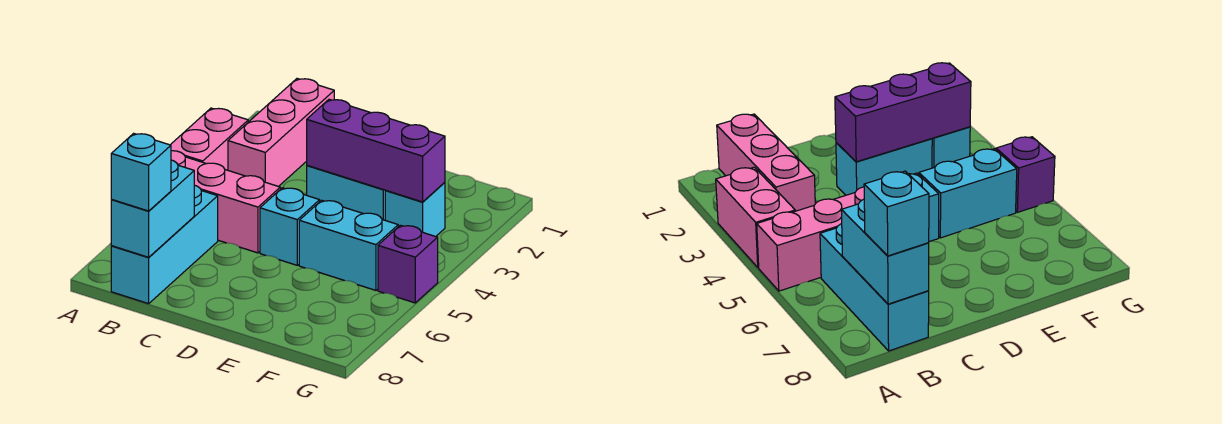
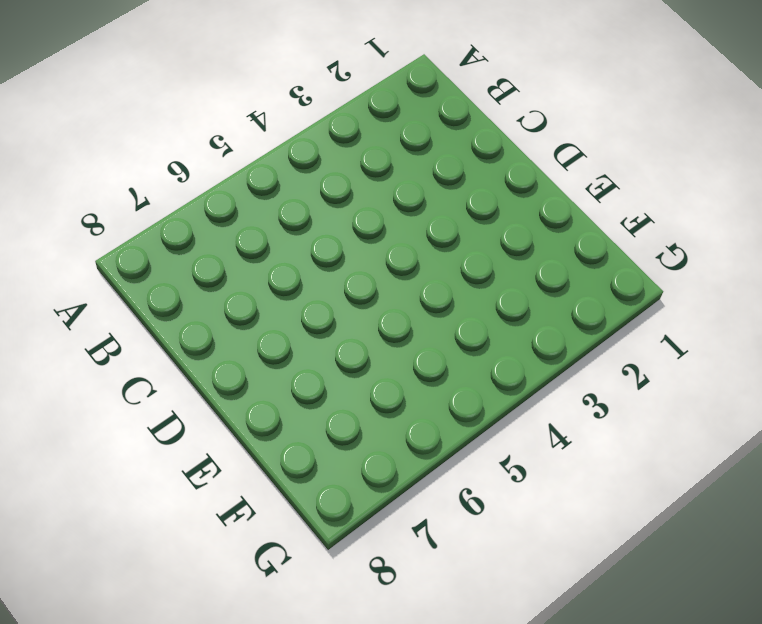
none -> pink brick A3:A4 level 1
none -> pink brick A5:C5 level 1
none -> pink brick B1:B3 level 1

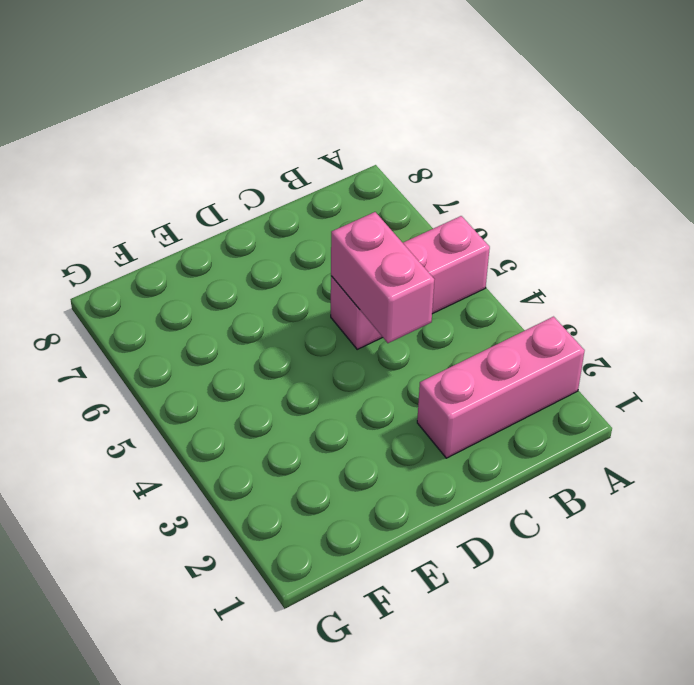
pink brick A2:C2 level 1 -> pink brick B1:B3 level 1
pink brick C4:C5 level 2 -> pink brick A3:A4 level 1
none -> cyan brick B6:B8 level 1
none -> cyan brick D3:E3 level 1
none -> cyan brick D5 level 1

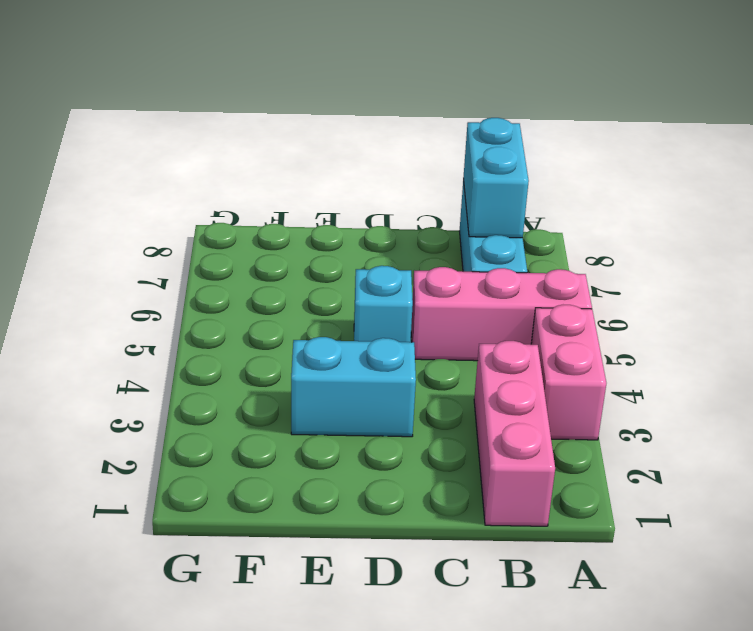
none -> cyan brick E5:F5 level 1
none -> cyan brick F3 level 1
none -> purple brick G5 level 1

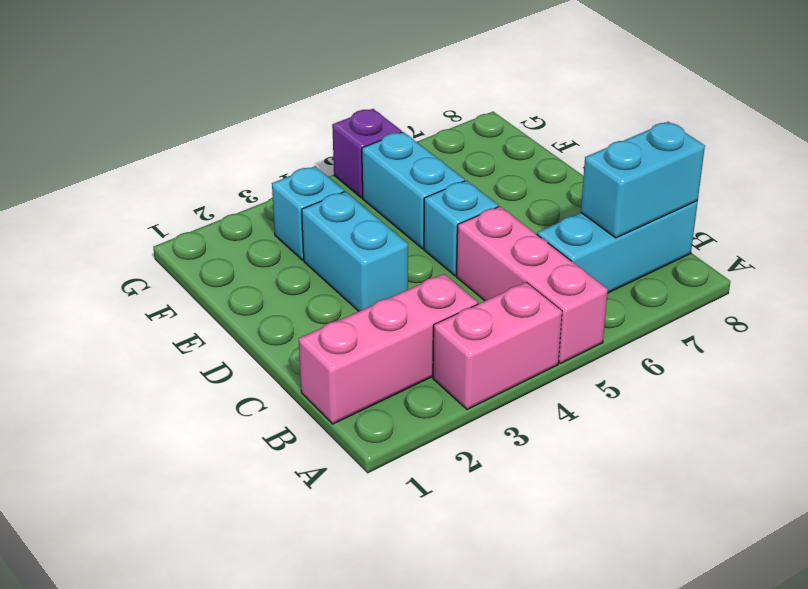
none -> purple brick D3:F3 level 2
none -> cyan brick B8 level 3

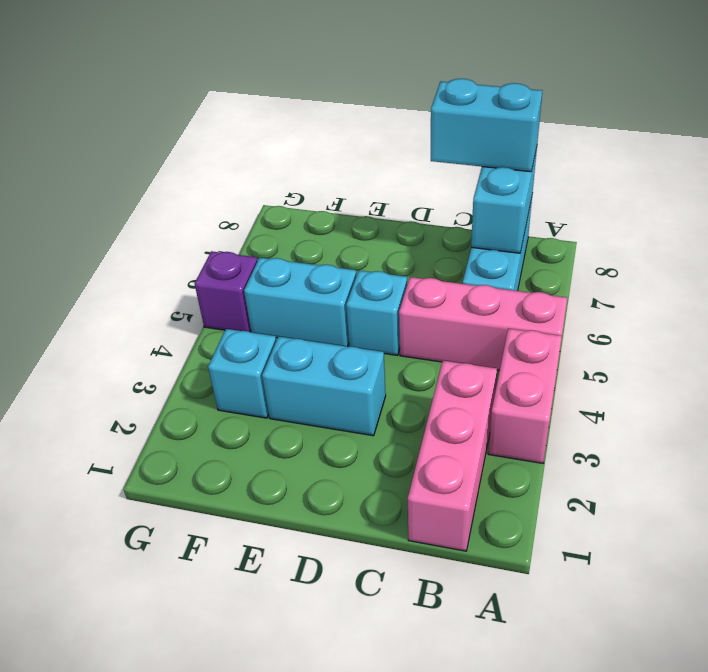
cyan brick B8:C8 level 3 -> cyan brick B8 level 3
none -> purple brick D3:F3 level 2

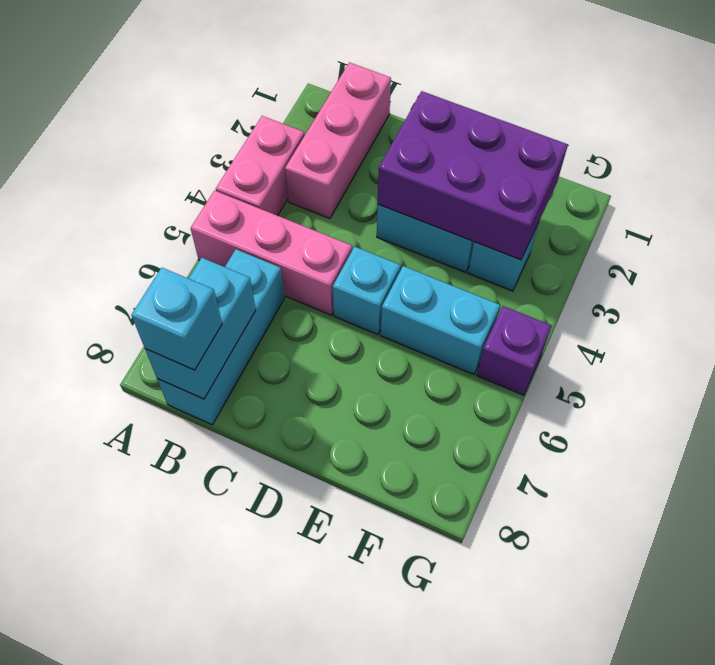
purple brick D2:F3 level 2 -> purple brick D3:F3 level 2

